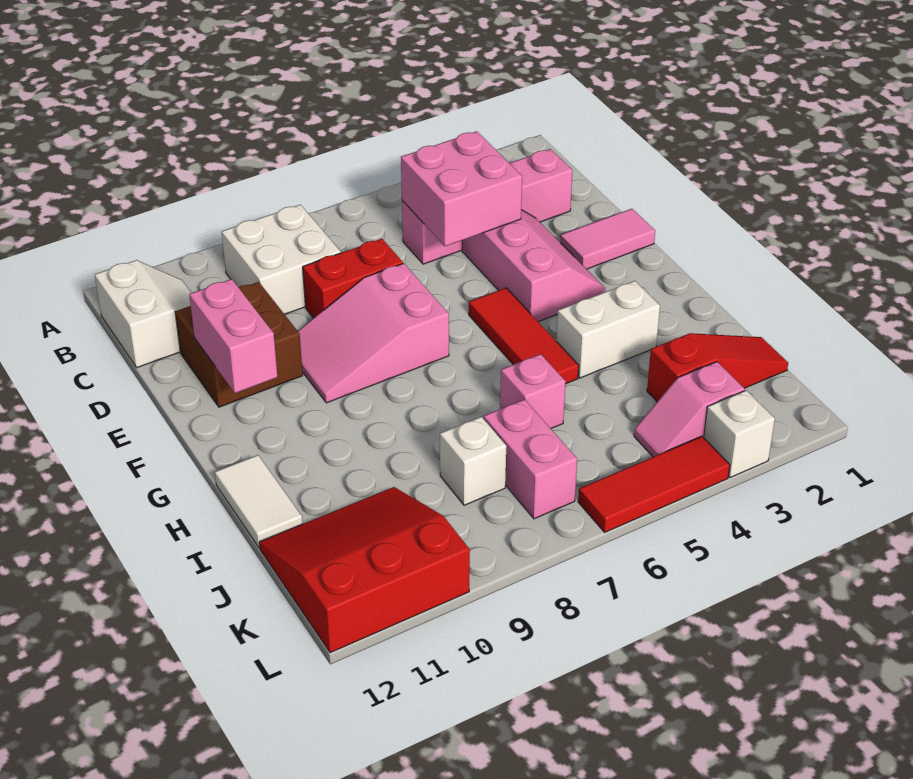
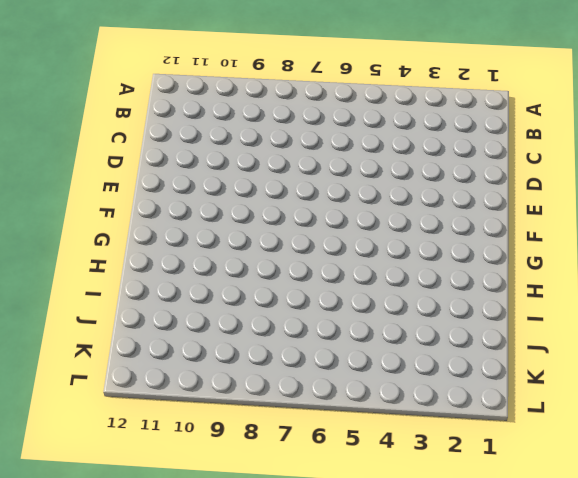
none -> white brick B8:C9 level 1
none -> white slope B11:C12 level 1 top 12
none -> pink brick C2:C5 level 1

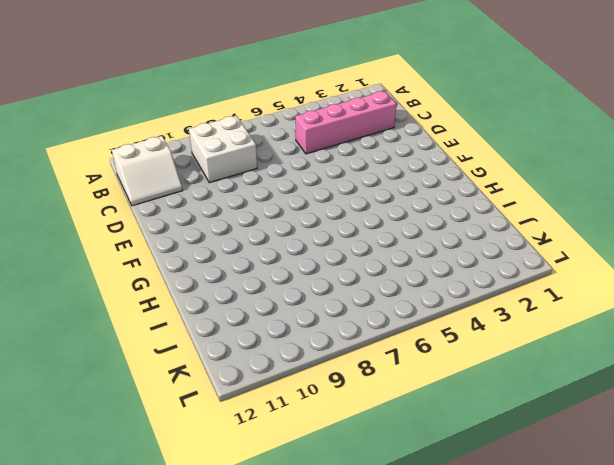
white slope B11:C12 level 1 top B -> white slope B11:C12 level 1 top 12
none -> pink slope D3:F4 level 1 top 4
none -> red brick D7:D8 level 1
none -> brown brick D10:E11 level 1

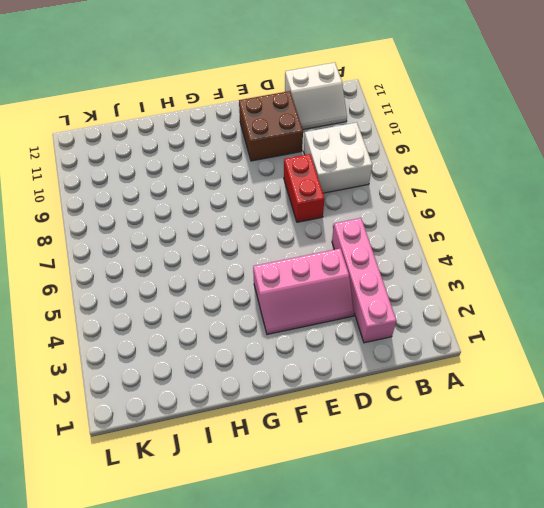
none -> pink tile E1:E2 level 1
none -> pink slope E7:F9 level 1 top 7
none -> red tile F5:H5 level 1

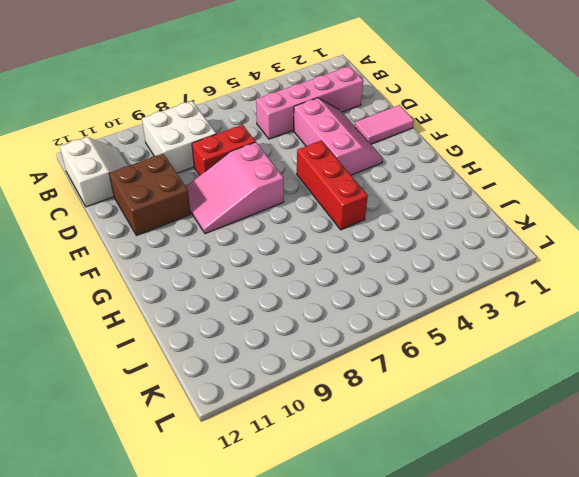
red brick F5:H5 level 1 -> red tile F5:H5 level 1
none -> white brick H3:H4 level 1
none -> white tile H12:I12 level 1
none -> pink brick I6 level 1

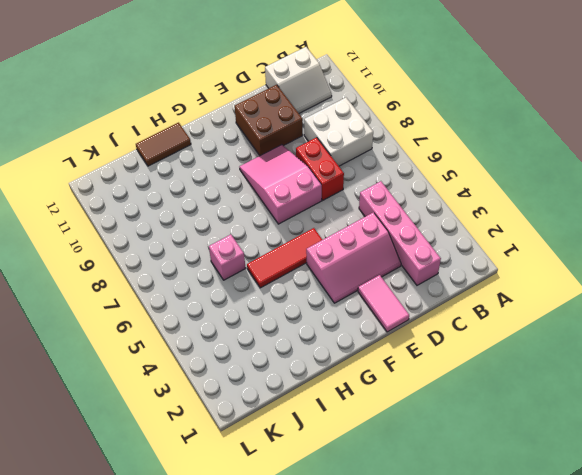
brown tile H12:I12 level 1 -> white tile H12:I12 level 1
none -> white brick H3:H4 level 1
none -> red slope J1:J3 level 1 top 3
none -> pink brick J7:K7 level 1

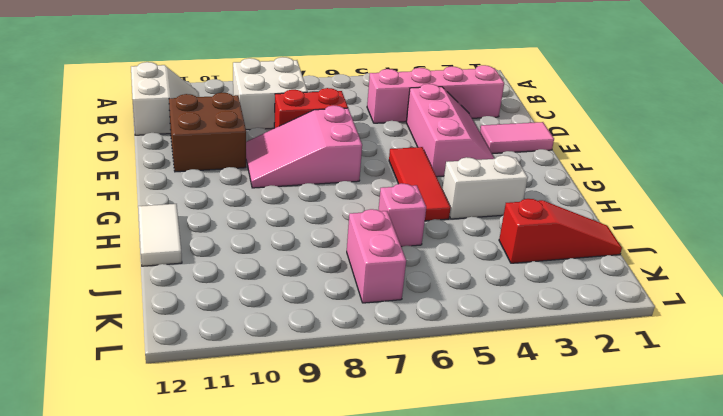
none -> white brick J8 level 1
none -> red slope J10:L12 level 1 top L
none -> pink slope K3:K4 level 1 top 3

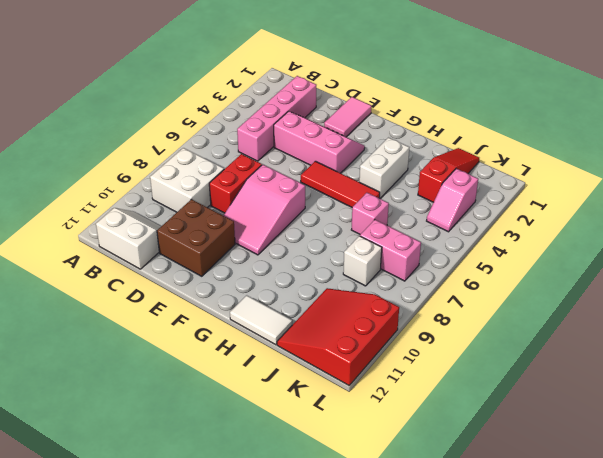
none -> white brick L3 level 1
none -> red tile L4:L6 level 1
none -> pink brick C4:D5 level 2

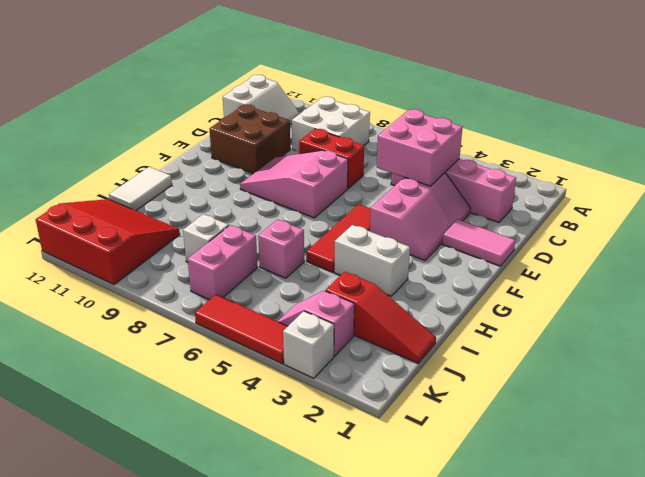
none -> pink brick E11:F11 level 2

